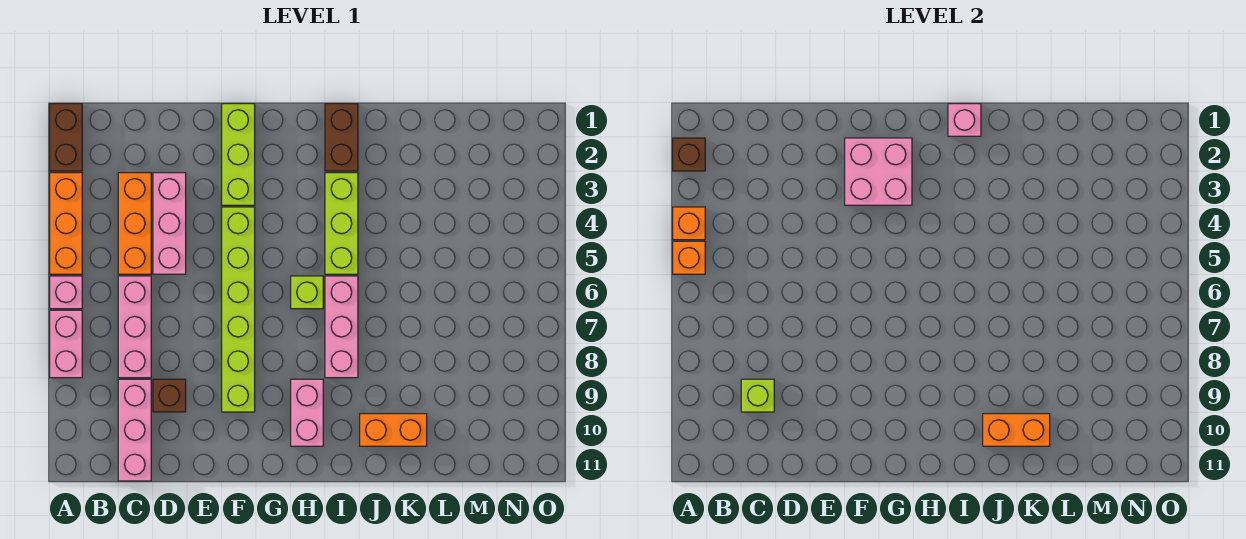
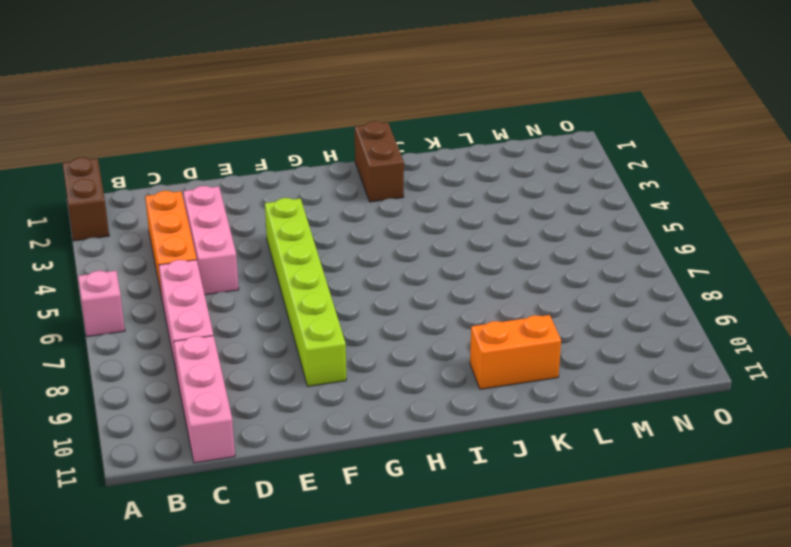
none -> orange brick A3:A5 level 1
none -> pink brick A7:A8 level 1
none -> brown brick D9 level 1

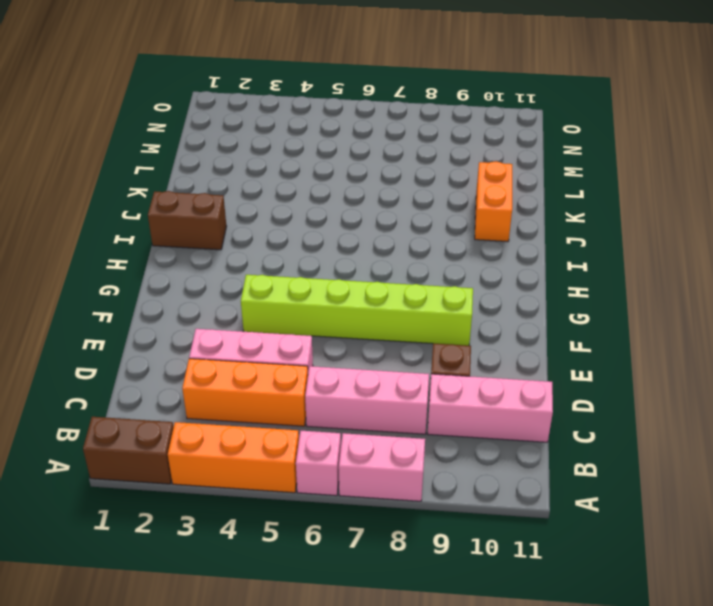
none -> lime brick F1:F3 level 1
none -> lime brick H6 level 1
none -> pink brick H9:H10 level 1

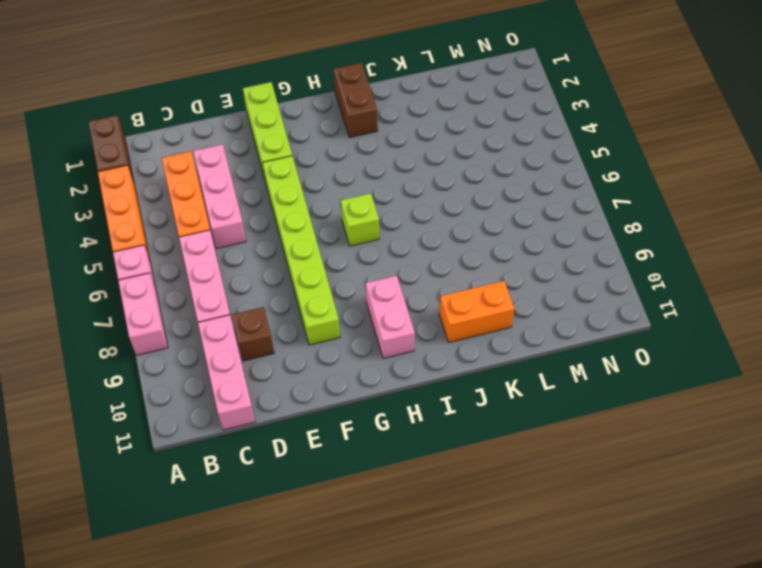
none -> lime brick I3:I5 level 1
none -> pink brick I6:I8 level 1
none -> brown brick A2 level 2

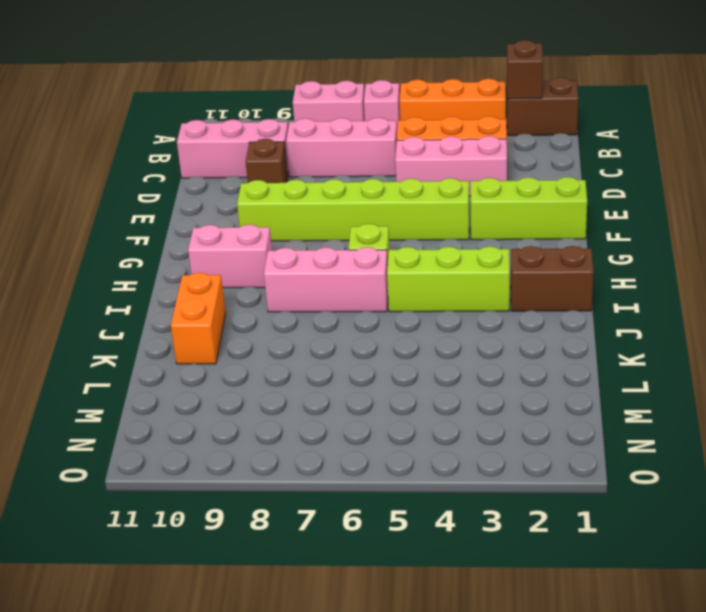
none -> orange brick A4 level 2
none -> orange brick A5 level 2
none -> lime brick C9 level 2

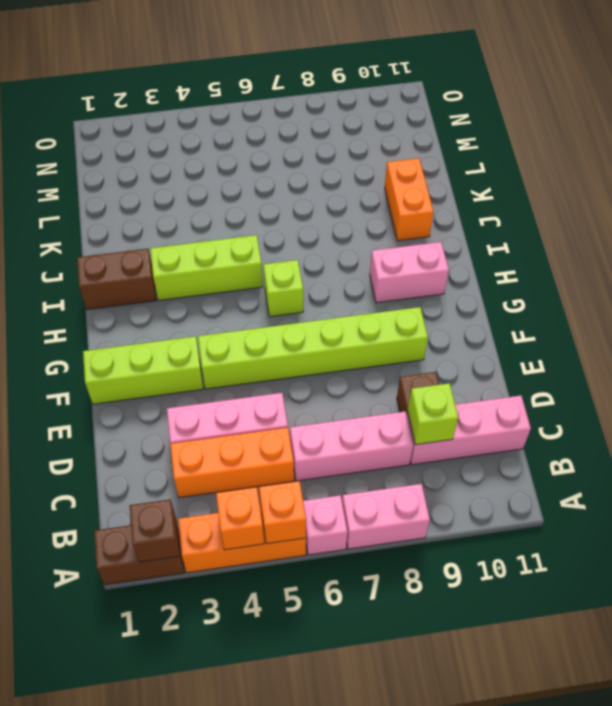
none -> pink brick I6:I8 level 1
none -> pink brick F2:G3 level 2
none -> pink brick I1 level 2

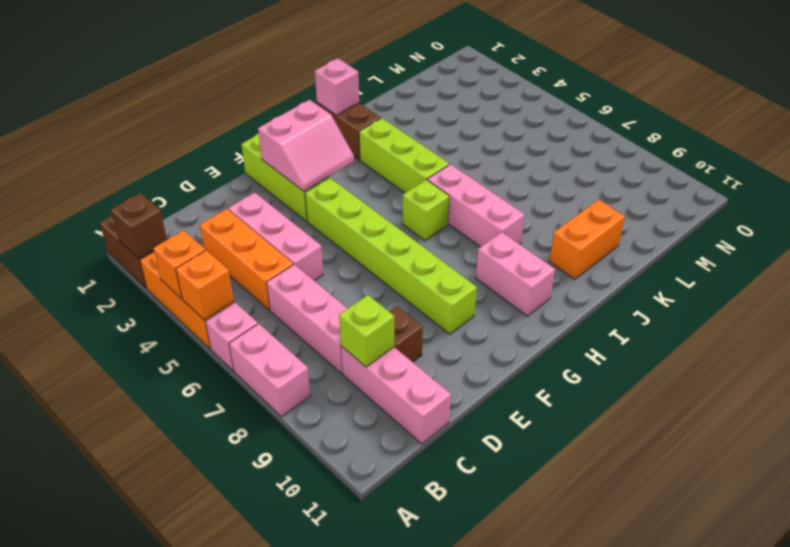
pink slope F2:G3 level 2 top 2 -> pink brick F2:G3 level 2
none -> orange brick J10:K10 level 2

